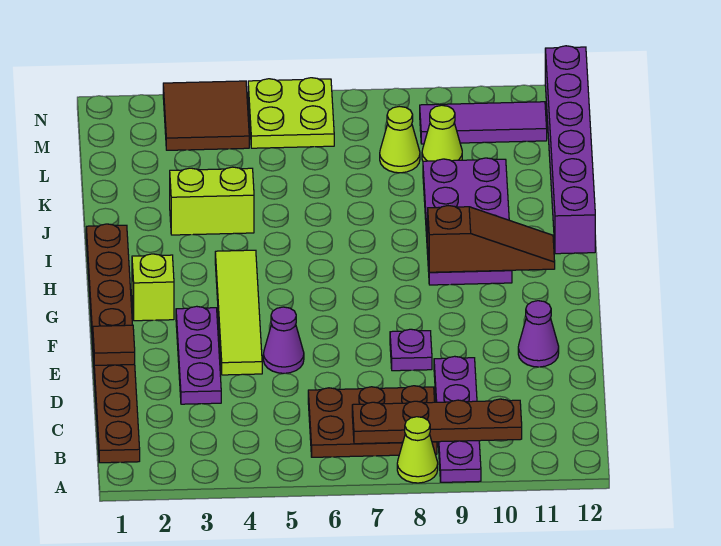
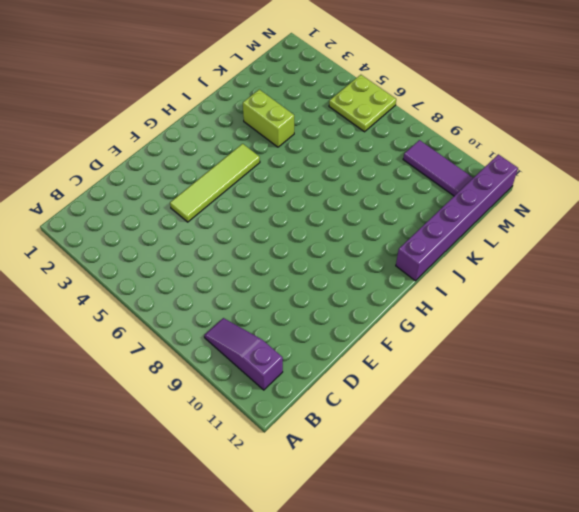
purple slope B9:B11 level 1 top 11 -> purple plate A9:D9 level 1
none -> lime cone A8 level 1
none -> brown plate B1:I1 level 1
none -> brown plate B6:C8 level 1

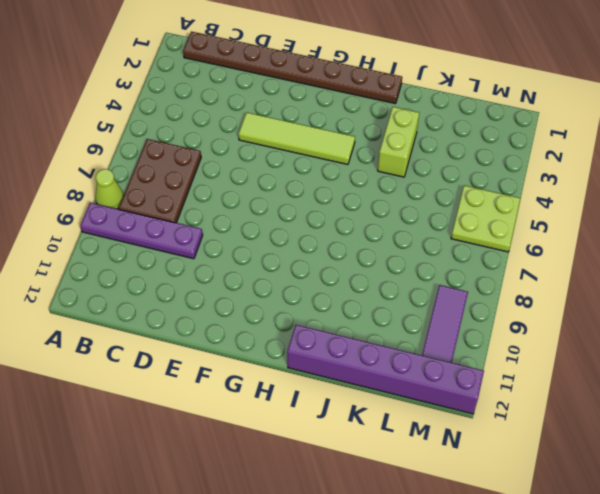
none -> purple plate D3:F3 level 1
none -> purple cone E5 level 1
none -> purple plate E8 level 1

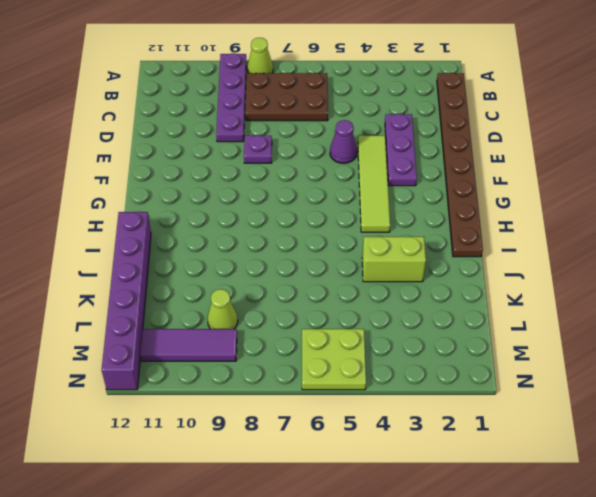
none -> purple cone E11 level 1
none -> lime brick G2 level 1
none -> purple plate H9:K10 level 1

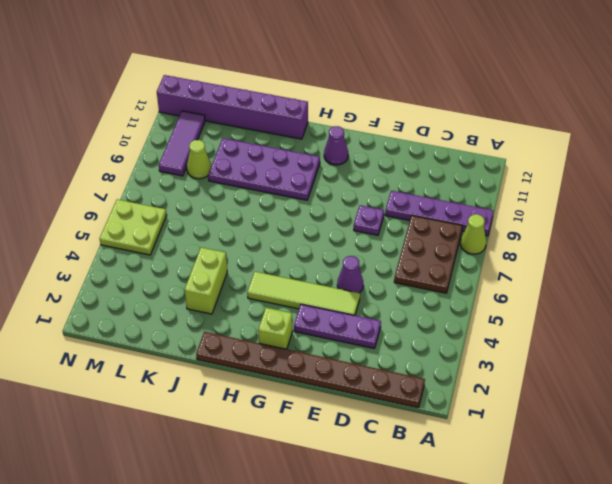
purple cone G11 level 1 -> purple cone E11 level 1
none -> lime cone L8 level 1
none -> brown tile M3:N4 level 1
none -> brown plate B7:B10 level 2

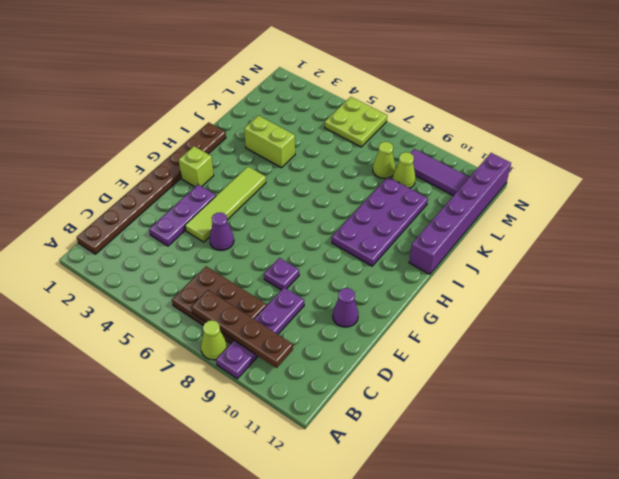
none -> brown tile M3:N4 level 1
none -> brown tile E1 level 2
none -> brown slope H9:H11 level 2 top 9

